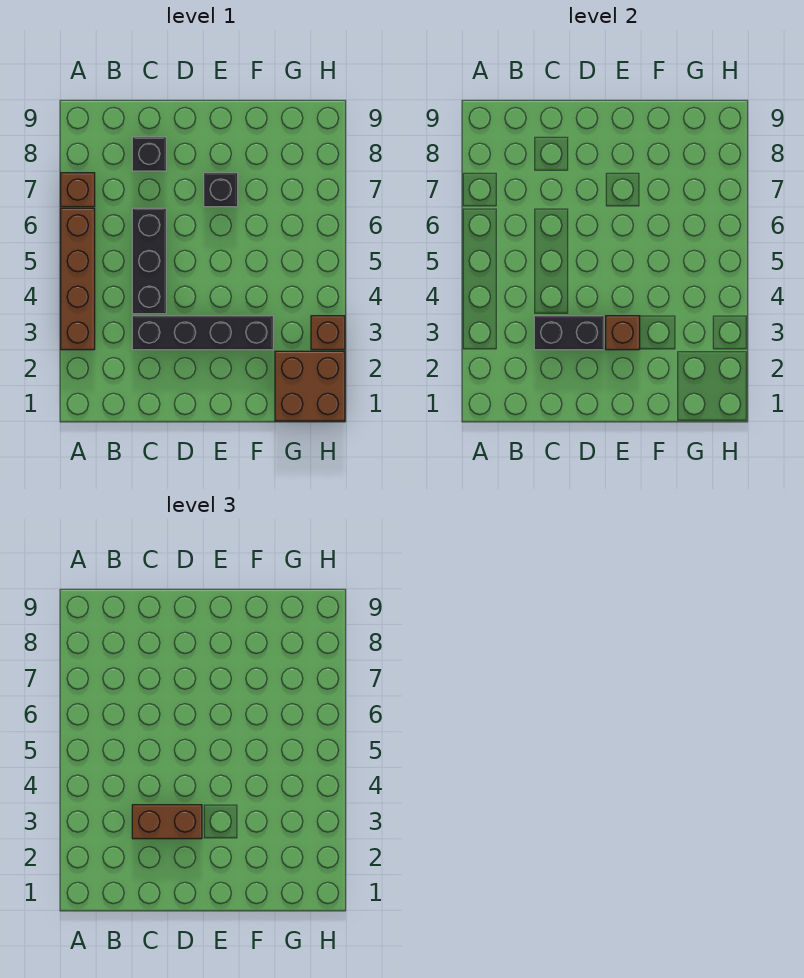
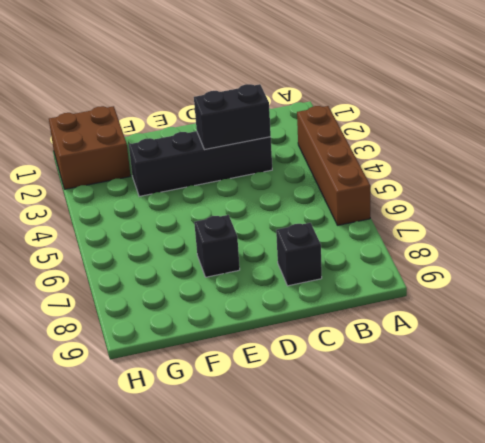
none -> brown brick A7 level 1
none -> black brick C4:C6 level 1

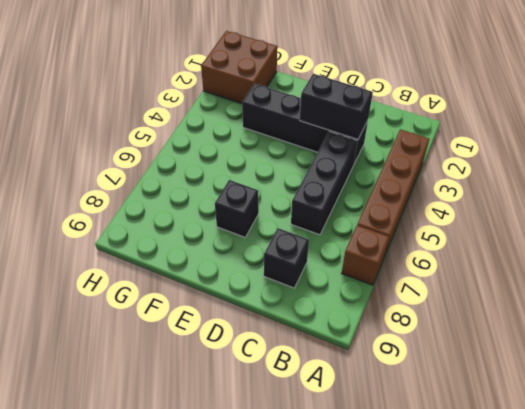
none -> brown brick H3 level 1
none -> brown brick E3 level 2

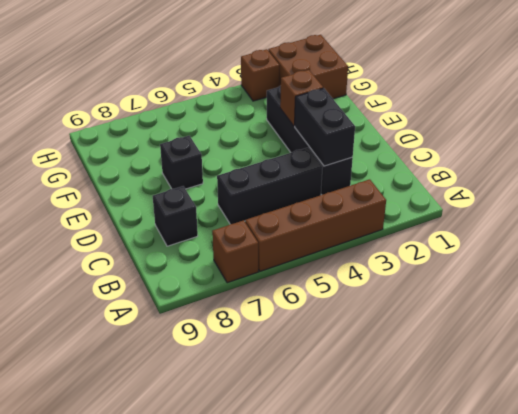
none -> brown brick C3:D3 level 3

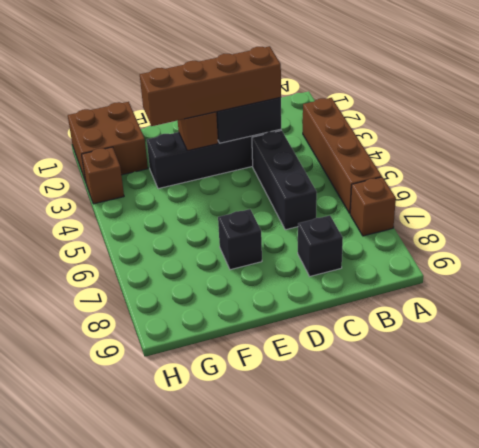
brown brick C3:F3 level 3 -> brown brick C3:D3 level 3

